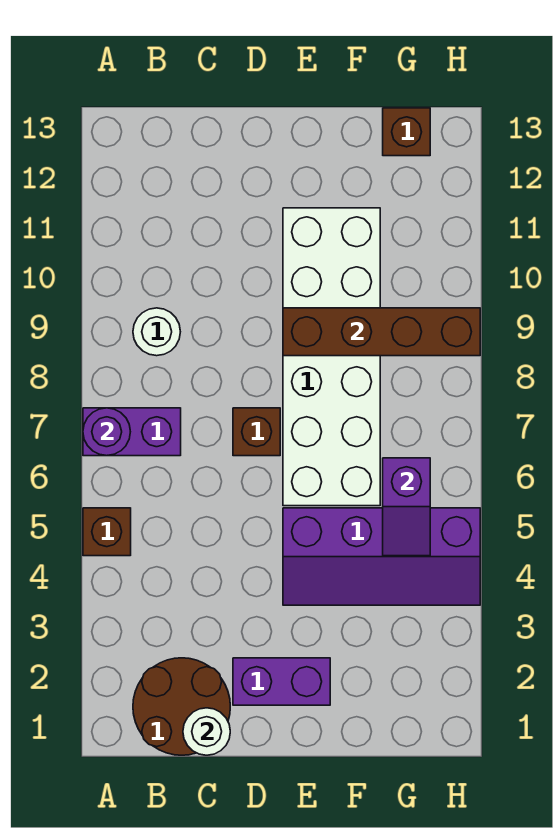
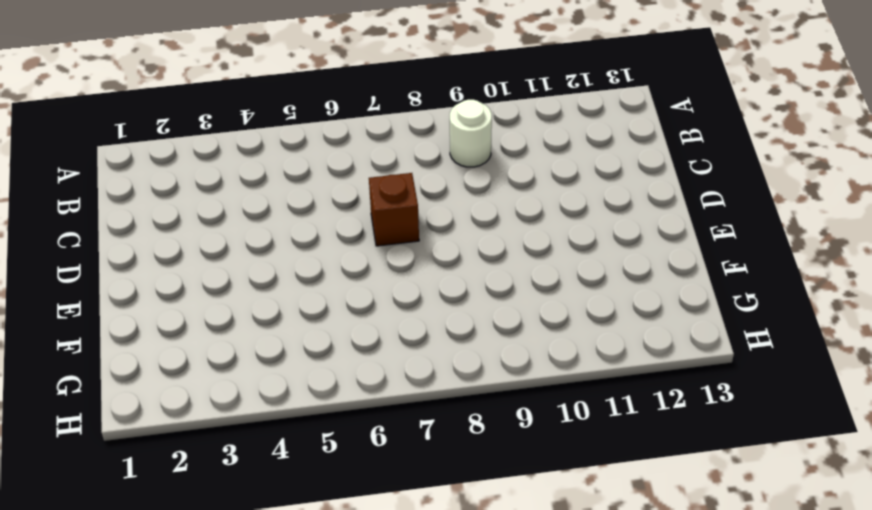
none -> brown brick A5 level 1
none -> purple brick A7:B7 level 1
none -> brown round brick B1:C2 level 1

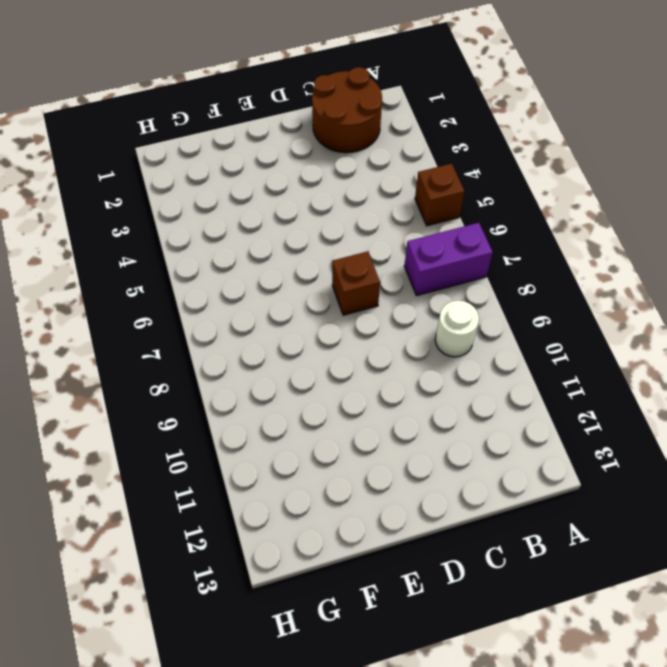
none -> purple brick D2:E2 level 1
none -> purple slope E4:H5 level 1 top 5
none -> white brick E6:F11 level 1

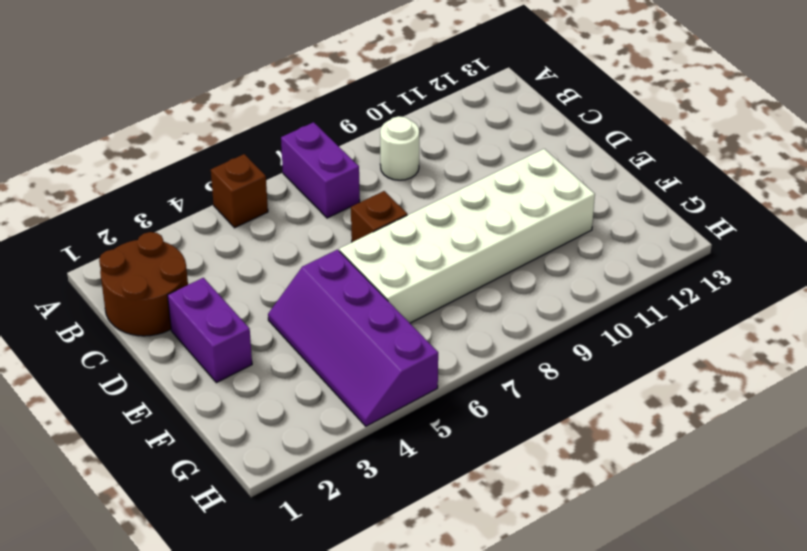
none -> brown brick G13 level 1
none -> purple round brick A7 level 2
none -> white round brick C1 level 2

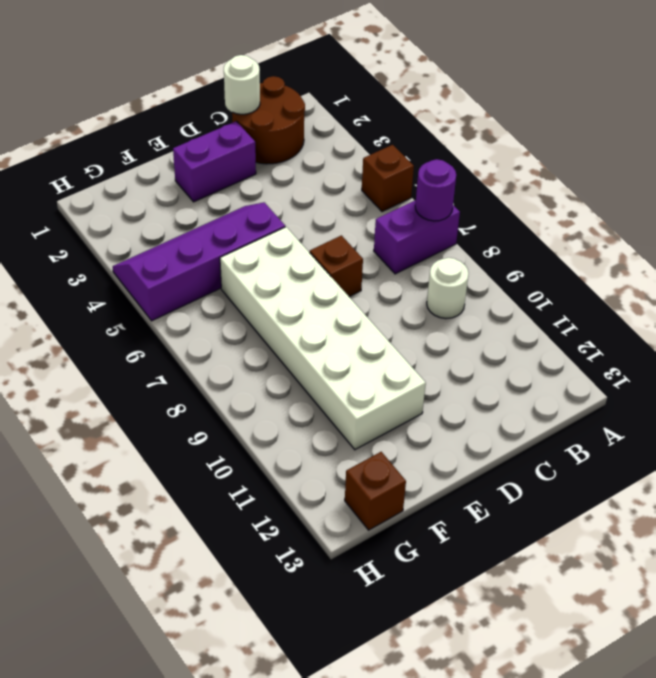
none -> brown brick E9:H9 level 2
none -> purple slope G5:G6 level 2 top 6

